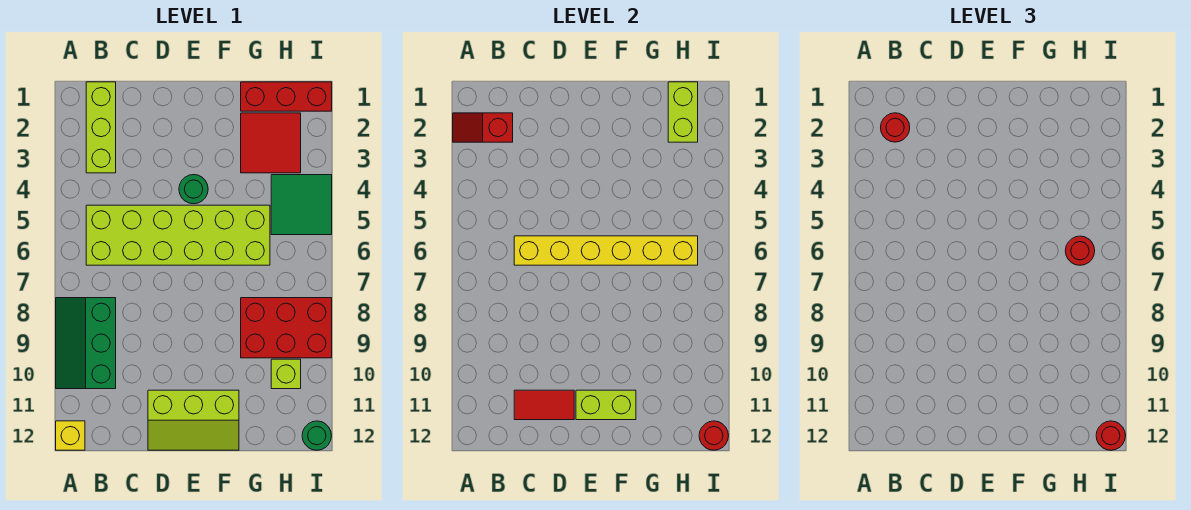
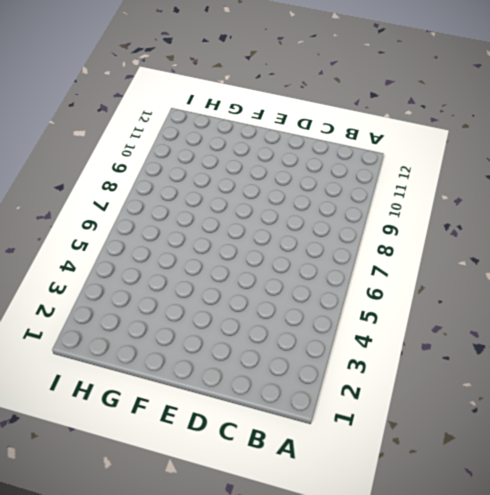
none -> green slope A8:B10 level 1 top B
none -> yellow brick A12 level 1
none -> lime brick B1:B3 level 1

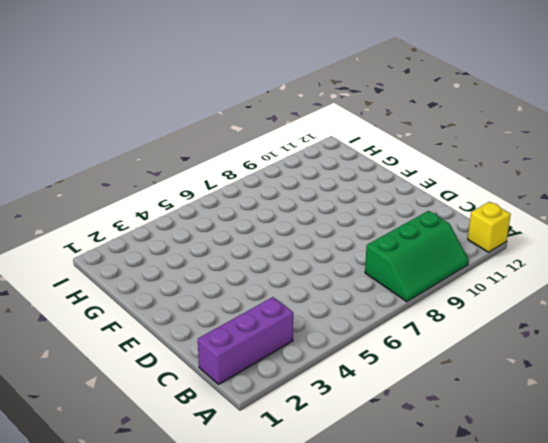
purple brick B1:B3 level 1 -> lime brick B1:B3 level 1
none -> lime brick B5:G6 level 1
none -> lime slope D11:F12 level 1 top 11
none -> green round brick E4 level 1

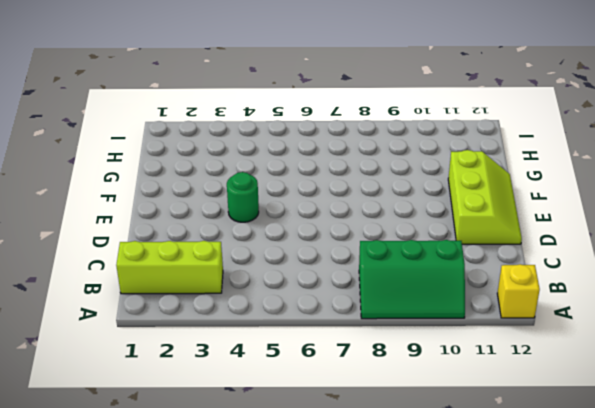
none -> lime brick B5:G6 level 1
none -> red brick G1:I1 level 1
none -> red tile G2:H3 level 1

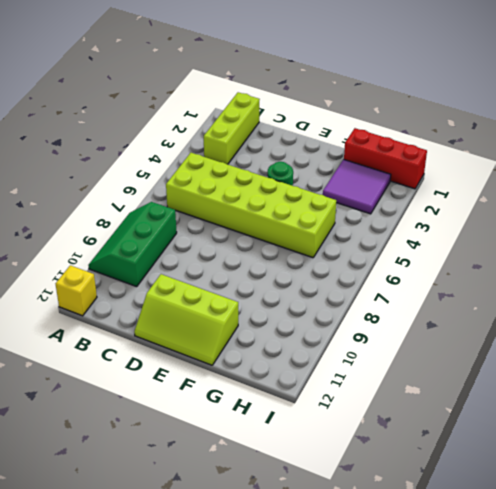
purple tile G2:H3 level 1 -> red tile G2:H3 level 1
none -> red brick G8:I9 level 1
none -> green tile H4:I5 level 1
none -> lime brick H10 level 1

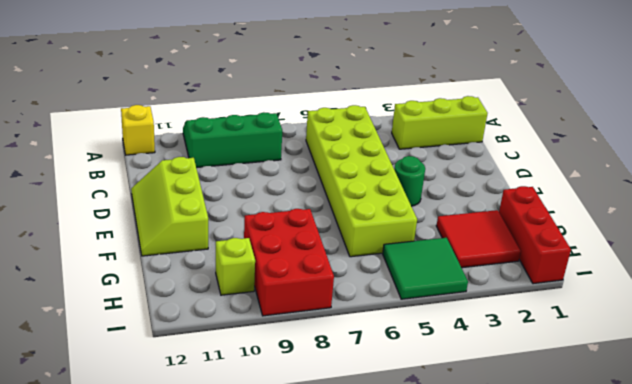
none -> green round brick I12 level 1
none -> red slope A2:B2 level 2 top B
none -> yellow brick C6:H6 level 2

